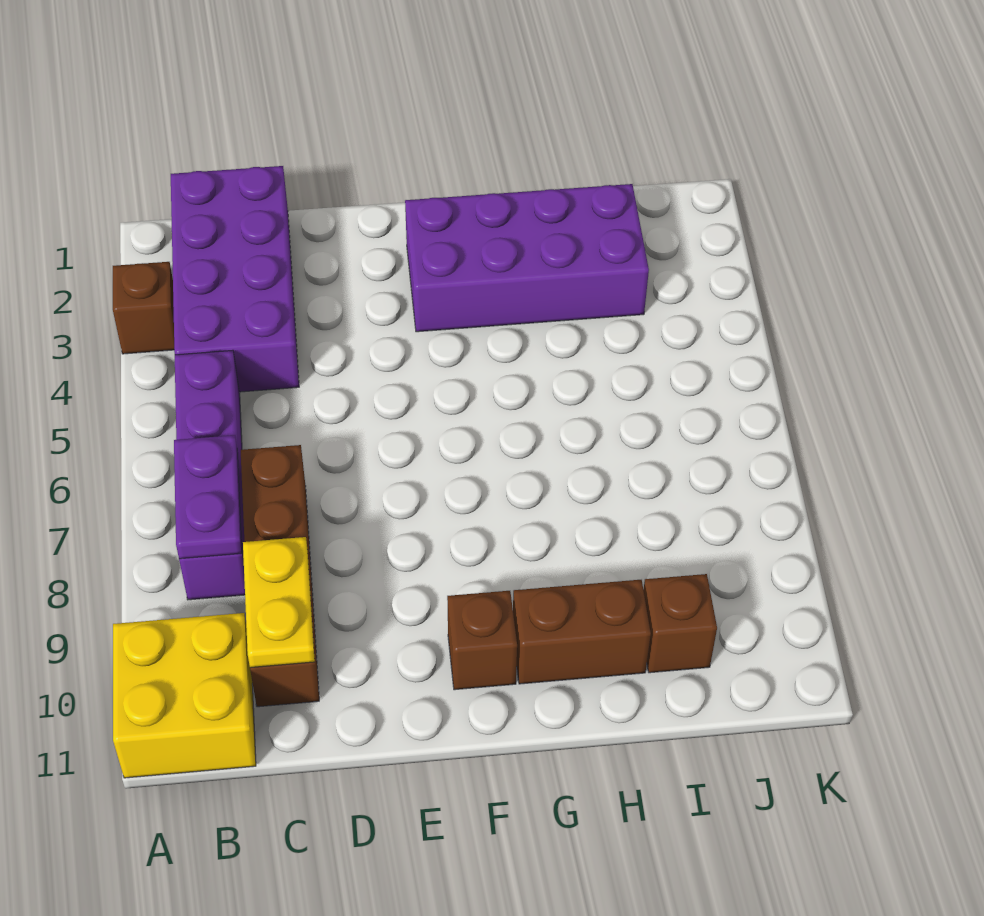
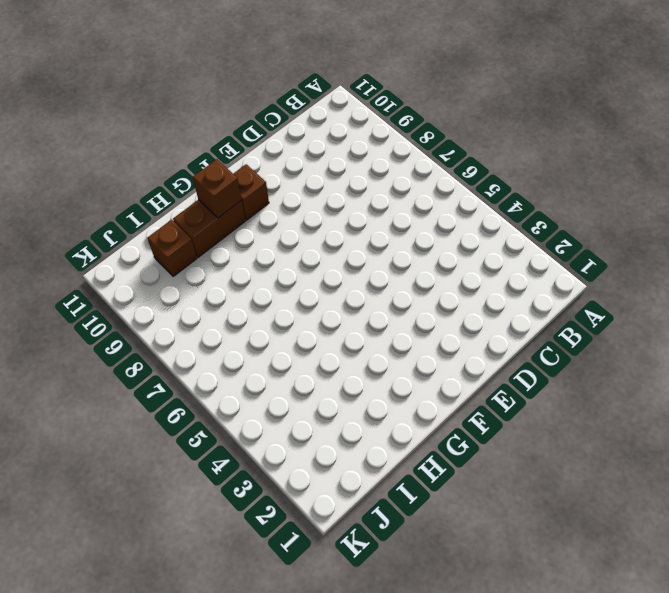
brown brick G10 level 2 -> brown brick A3 level 1
none -> yellow brick A10:B11 level 1
none -> purple brick B1:C4 level 1

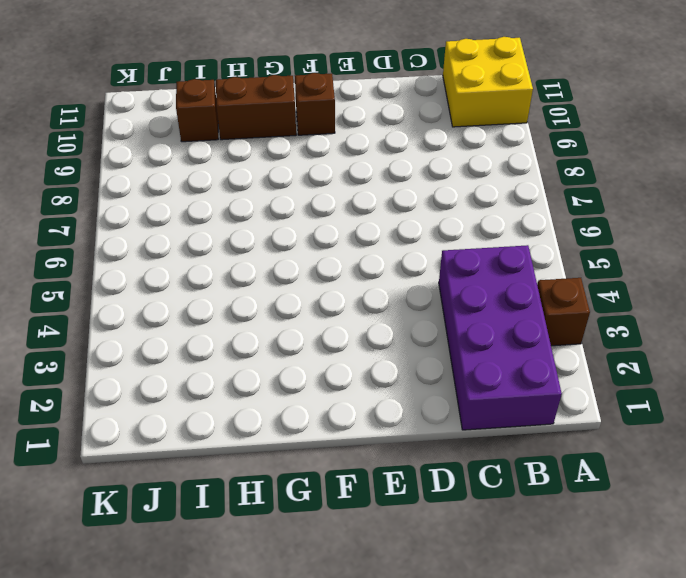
none -> purple brick B5:B8 level 1
none -> brown brick C7:C10 level 1

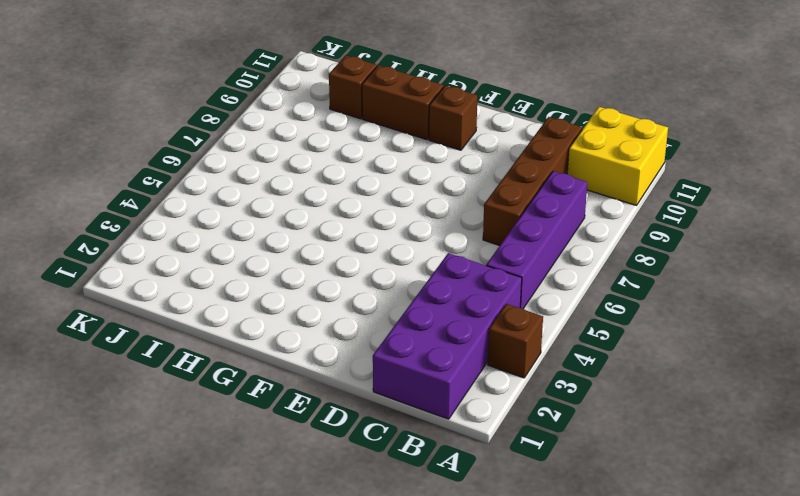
none -> purple brick F2:I3 level 1
none -> purple plate B7:B8 level 2

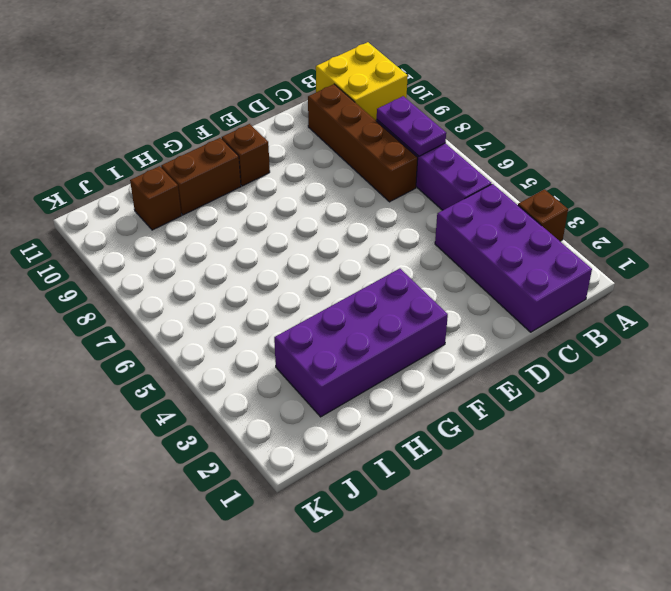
none -> yellow plate C9:C10 level 2

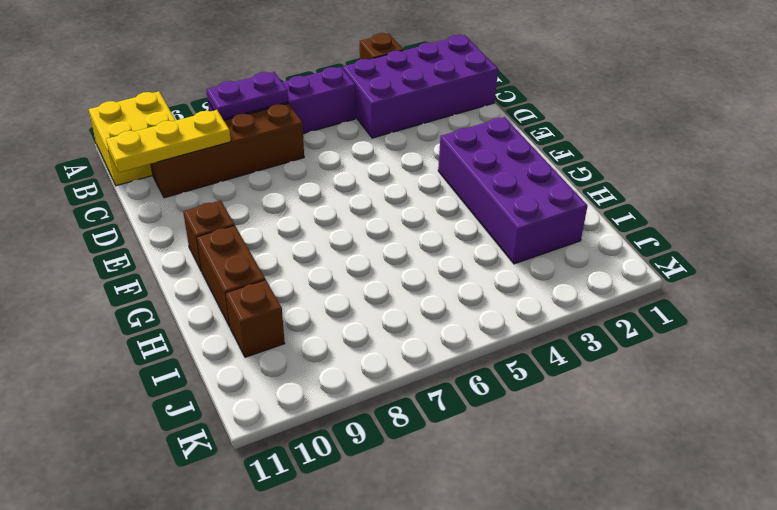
yellow plate C9:C11 level 2 -> yellow plate C9:C10 level 2

